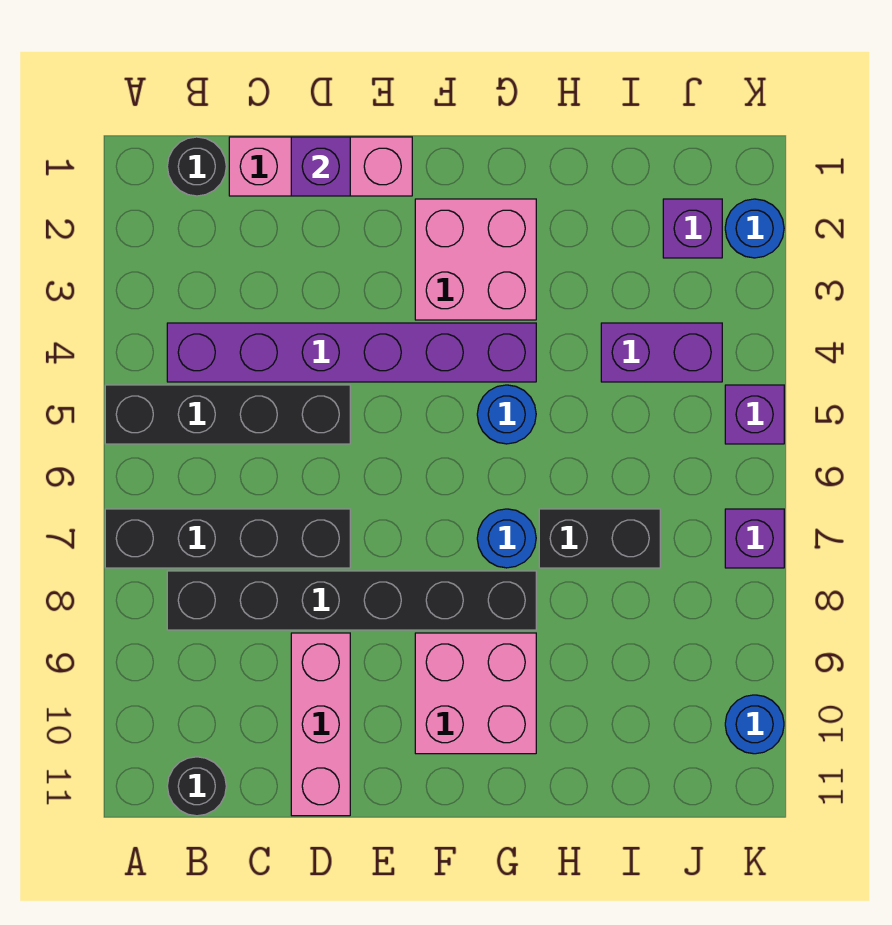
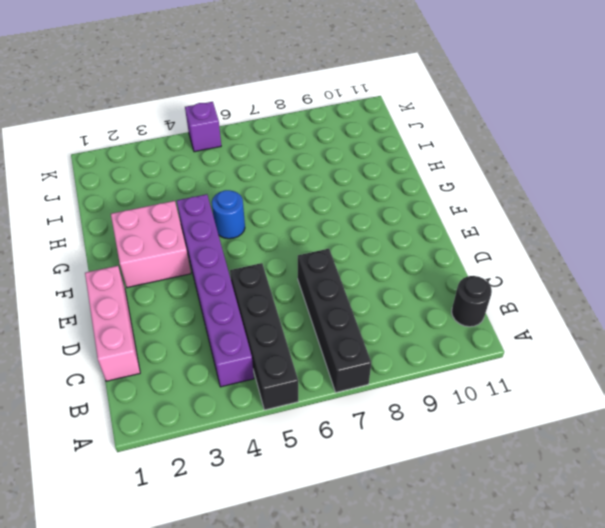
none -> black round brick B1 level 1
none -> black brick B8:G8 level 1
none -> pink brick D9:D11 level 1

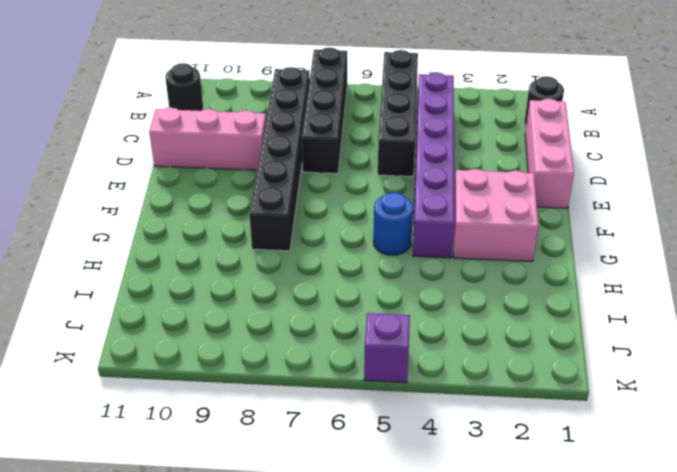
none -> pink brick F9:G10 level 1
none -> blue round brick G7 level 1
none -> black brick H7:I7 level 1

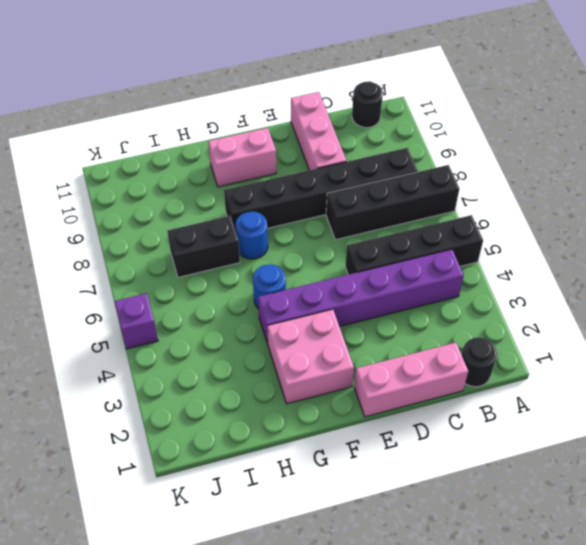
pink brick F10:G10 level 1 -> pink brick F9:G10 level 1
none -> purple brick I4:J4 level 1
none -> purple brick J2 level 1
none -> blue round brick K2 level 1

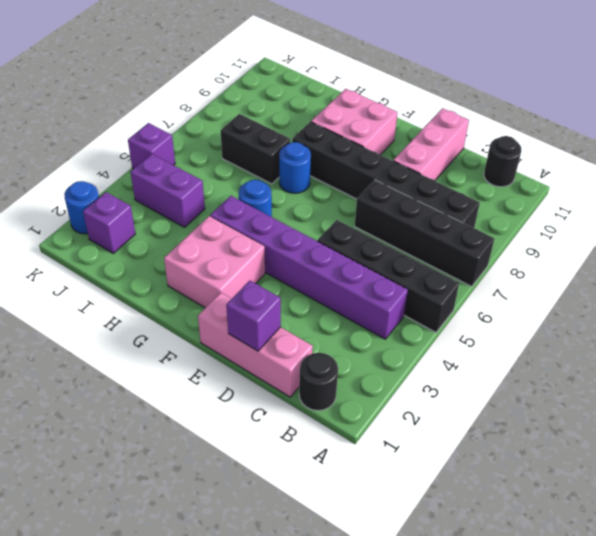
none -> purple brick K7 level 1
none -> blue round brick K10 level 1

